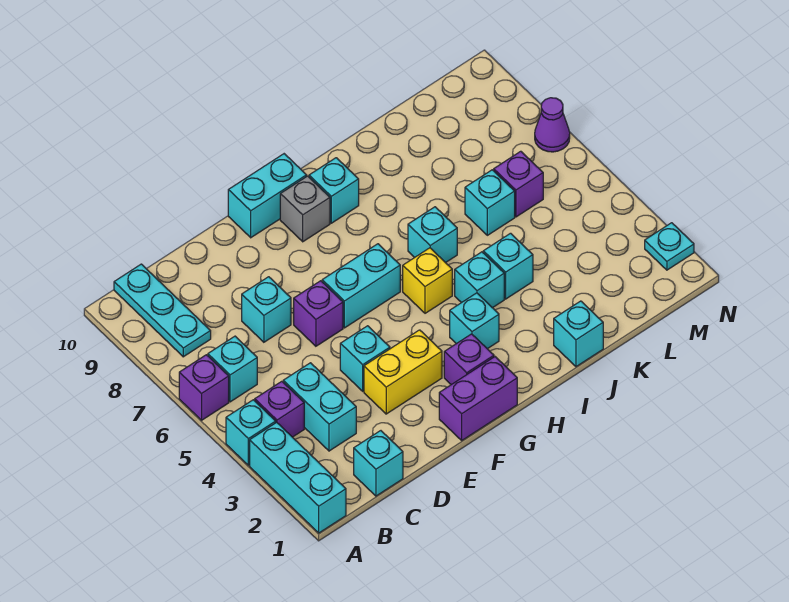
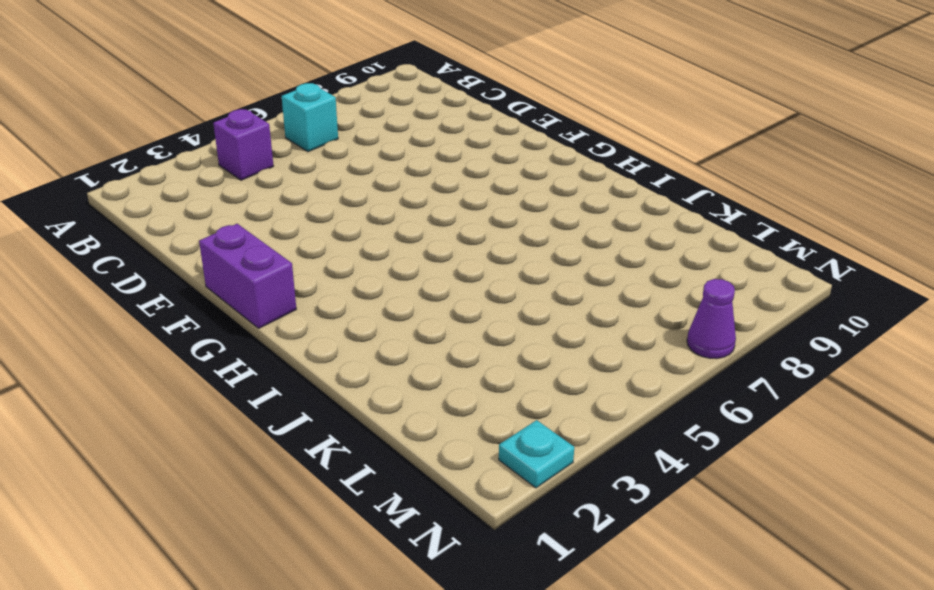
none -> cyan brick A1:A3 level 1
none -> cyan brick A4 level 1
none -> purple brick A6 level 1

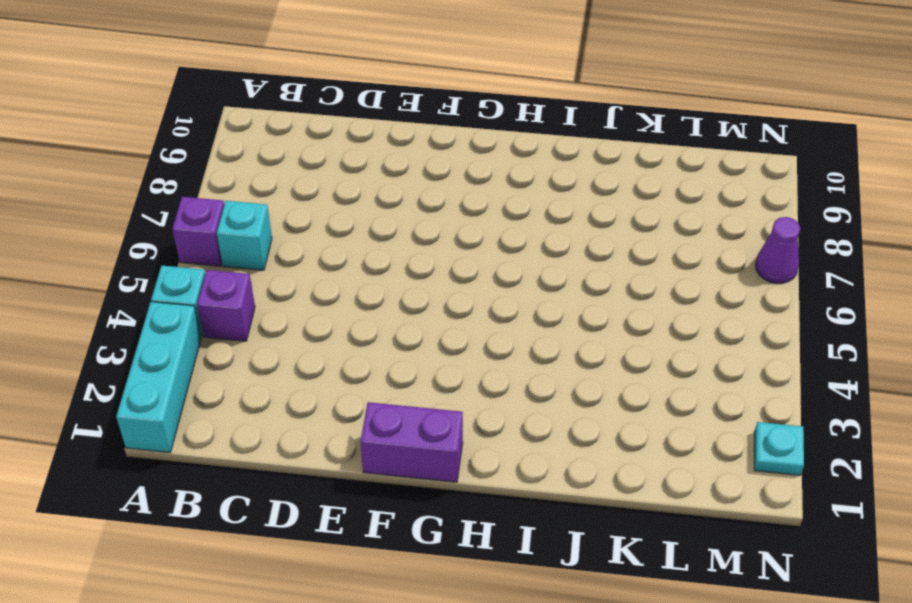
none -> cyan plate B8:B10 level 1
none -> cyan brick C1 level 1
none -> cyan brick C3:C4 level 1

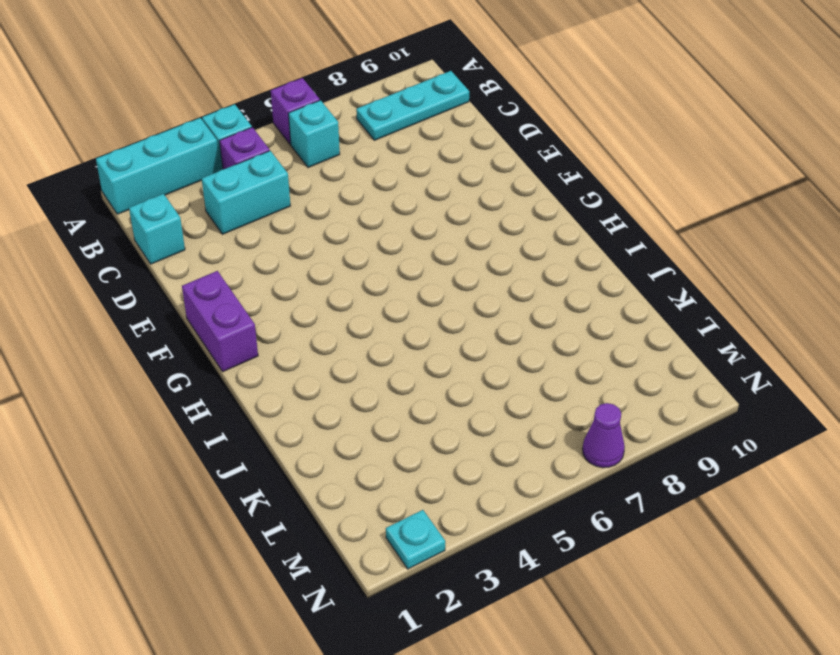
none -> cyan brick D7 level 1
none -> yellow brick E3:F3 level 1
none -> cyan brick E4 level 1

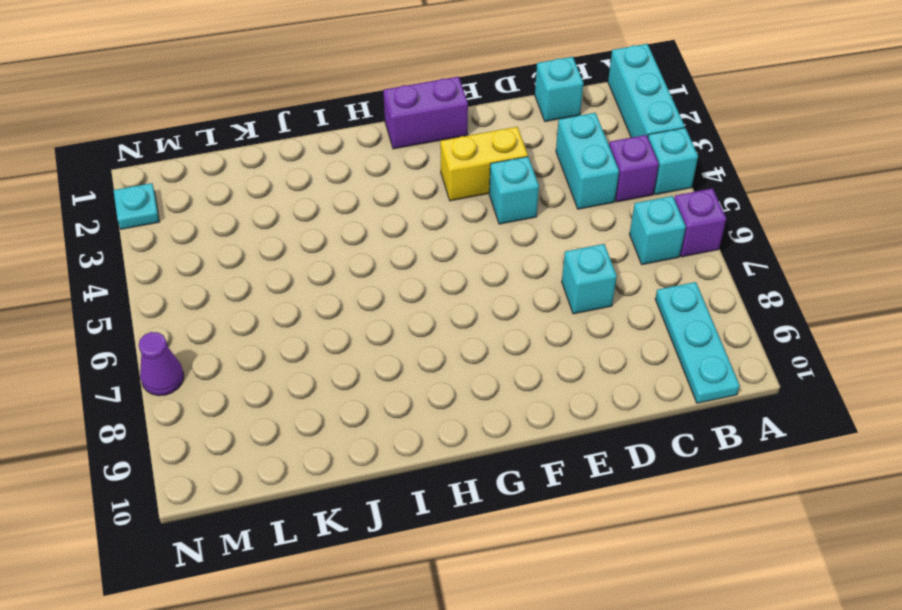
none -> purple brick E6 level 1
none -> cyan brick F6:G6 level 1
none -> cyan brick F10:G10 level 1

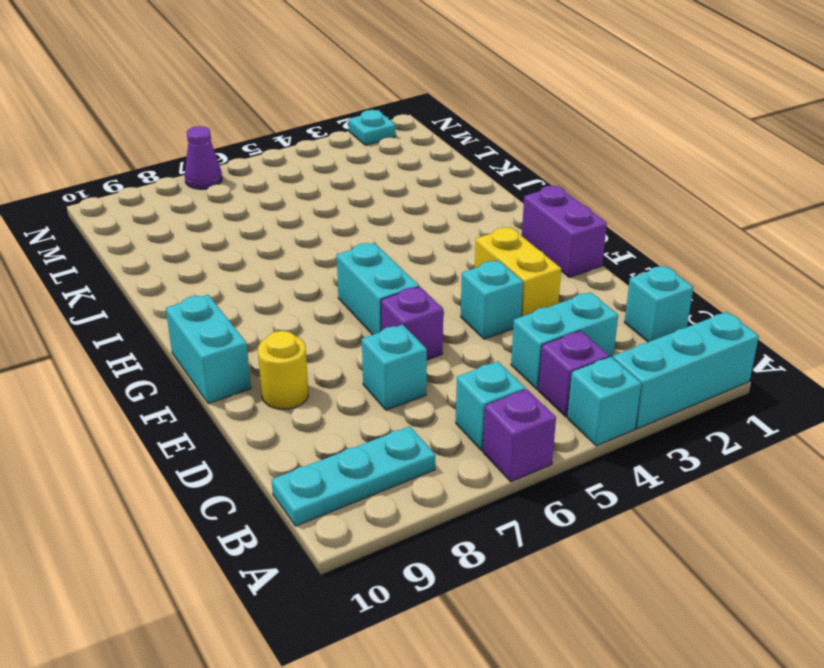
yellow round brick E9 level 1 -> none
none -> purple brick G2 level 1
none -> grey brick G9 level 1
none -> cyan brick H3 level 1

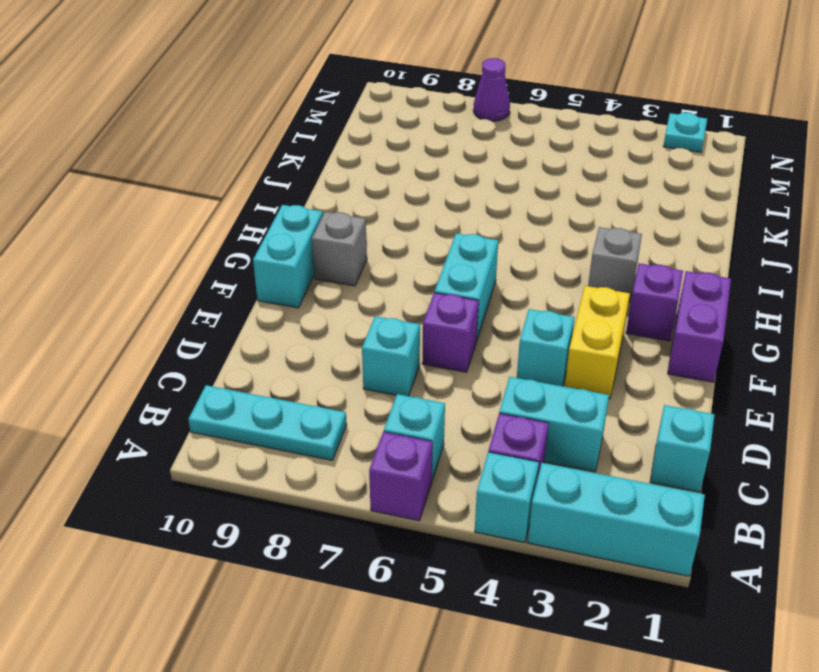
grey brick H3 level 1 -> cyan brick H3 level 1
none -> yellow brick H5 level 1
none -> cyan brick H9 level 1
none -> cyan brick I4 level 1

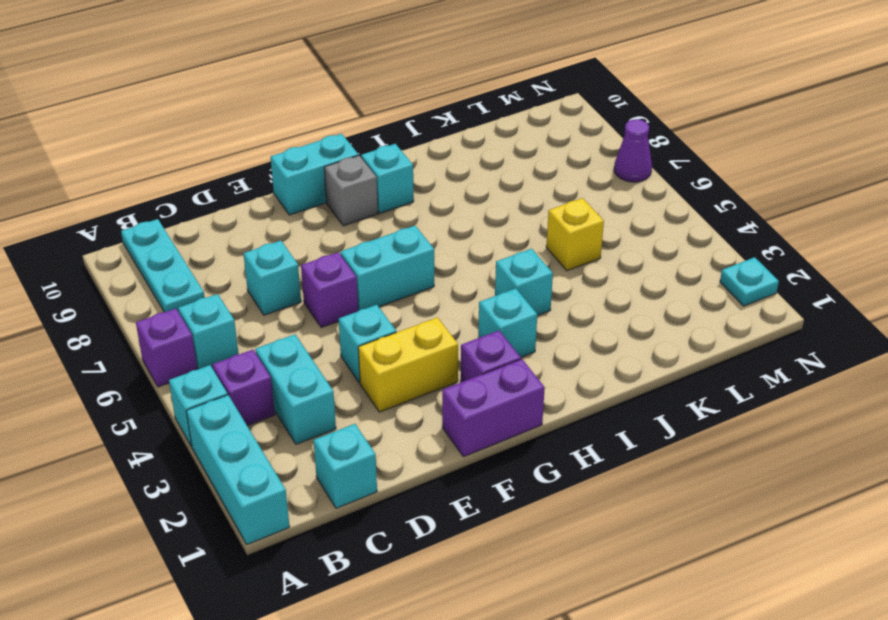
yellow brick K5 level 1 -> yellow brick H5 level 1
none -> cyan brick I6 level 1
none -> cyan brick J1 level 1
none -> cyan brick J4 level 1

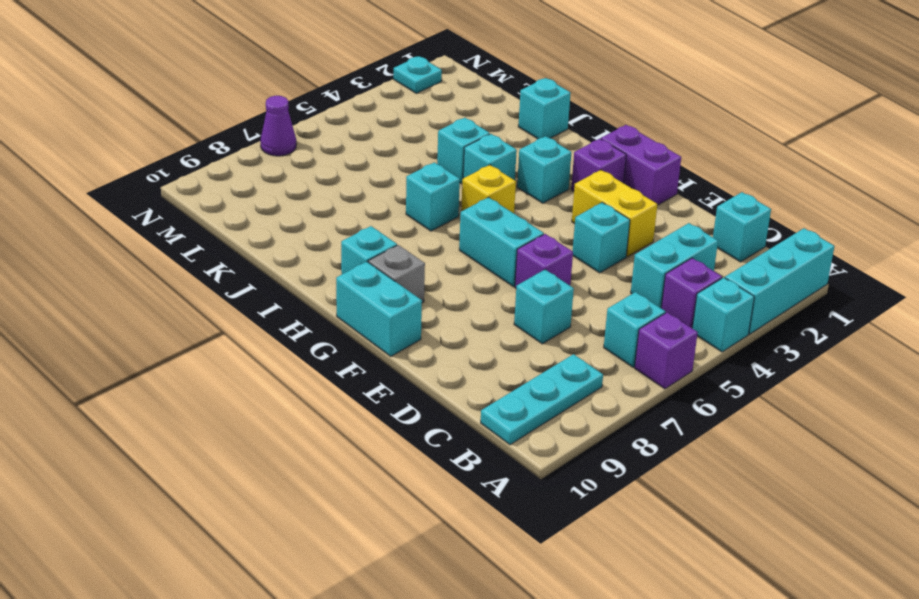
none -> cyan brick K6 level 1
none -> purple brick L6 level 1

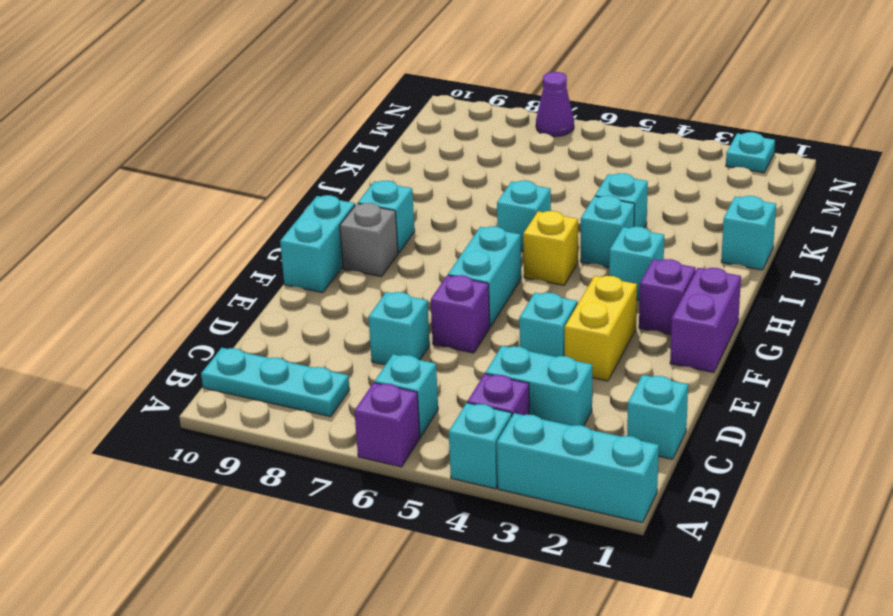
none -> cyan brick K6 level 1
none -> purple brick L6 level 1

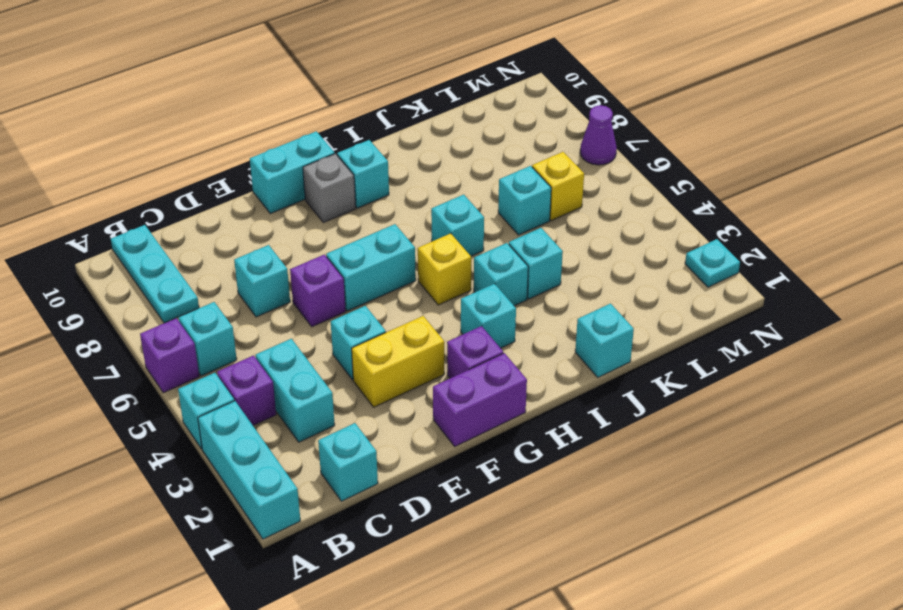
yellow brick L6 level 1 -> purple brick L6 level 1

